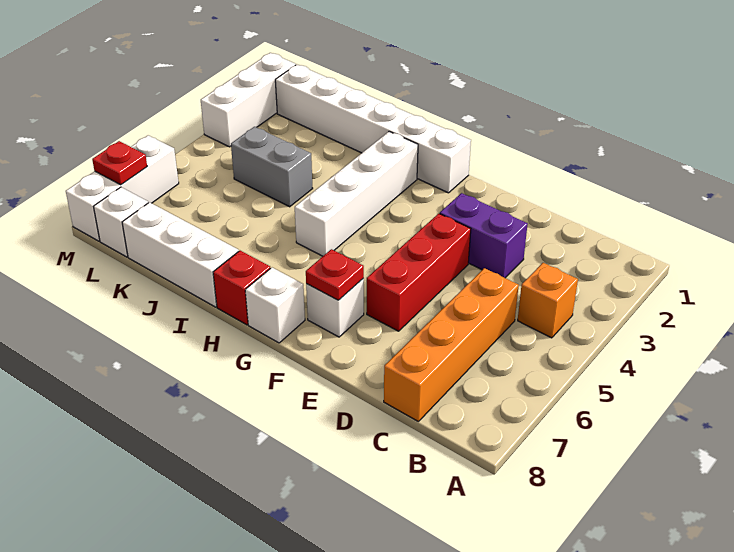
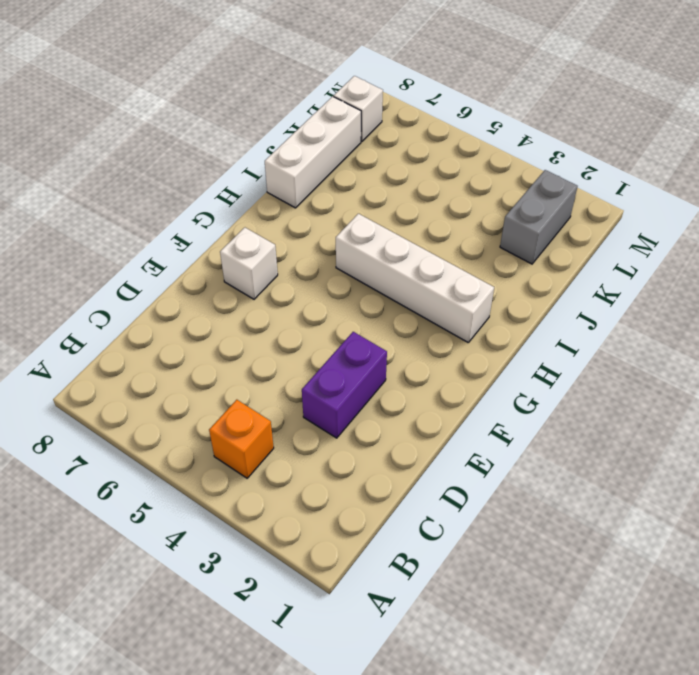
grey brick K2:L2 level 1 -> grey brick J4:K4 level 1
none -> orange brick C5:C8 level 1
none -> red brick E4:E6 level 1
none -> white brick G1:L1 level 1

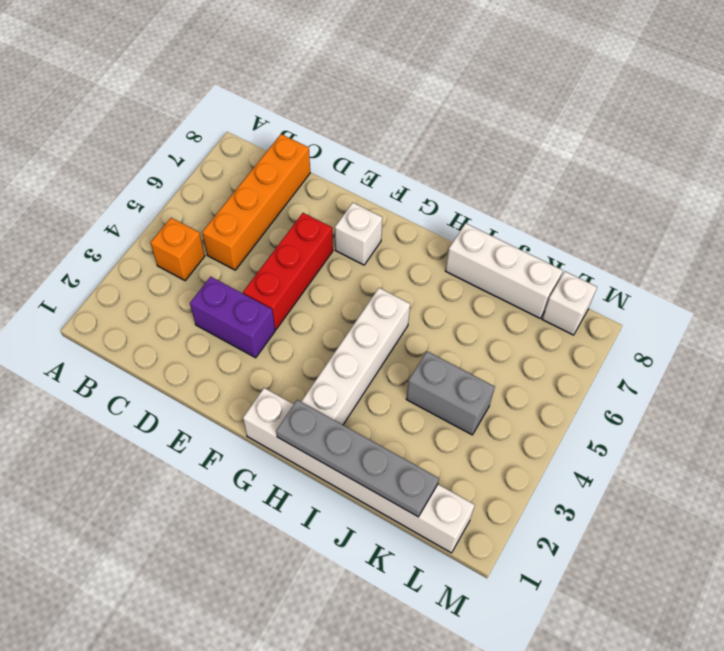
grey plate H1:K1 level 2 -> none
none -> white brick G8 level 1
none -> red brick H8 level 1
none -> white brick M1:M3 level 1

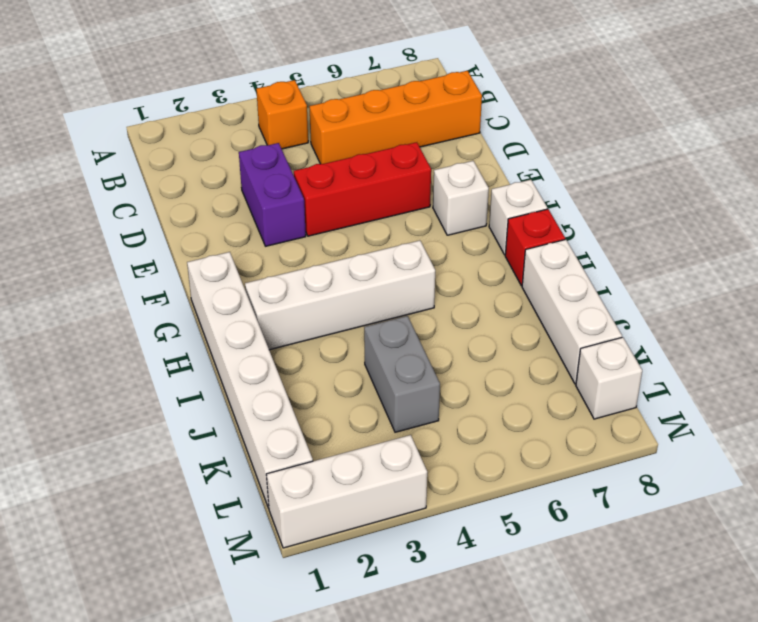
none -> white brick M6:M8 level 1
none -> red plate F7 level 2
none -> red plate M7 level 2

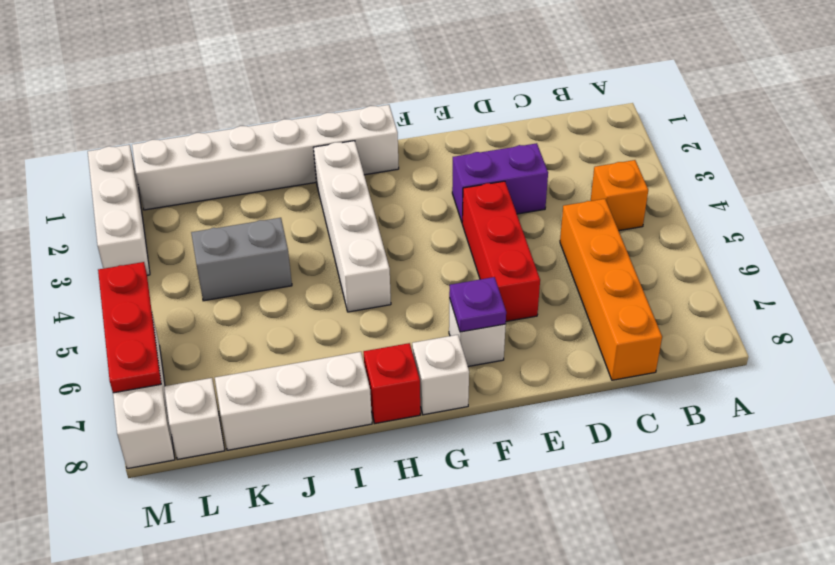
purple plate F7 level 2 -> red plate F7 level 2
red plate M5:M7 level 2 -> red plate M7 level 2

